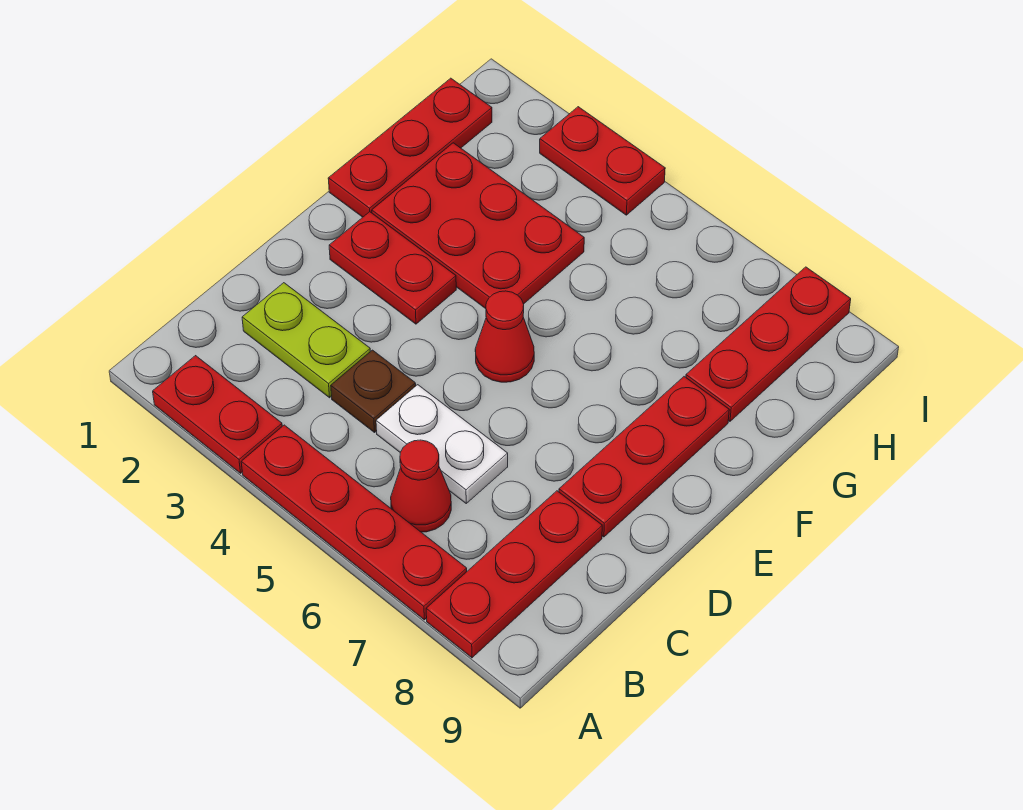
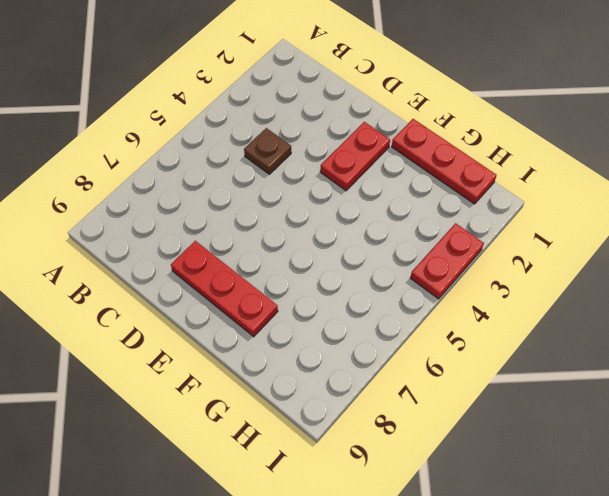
none -> red plate A2:A3 level 1
none -> red plate A4:A7 level 1
none -> red plate A8:C8 level 1

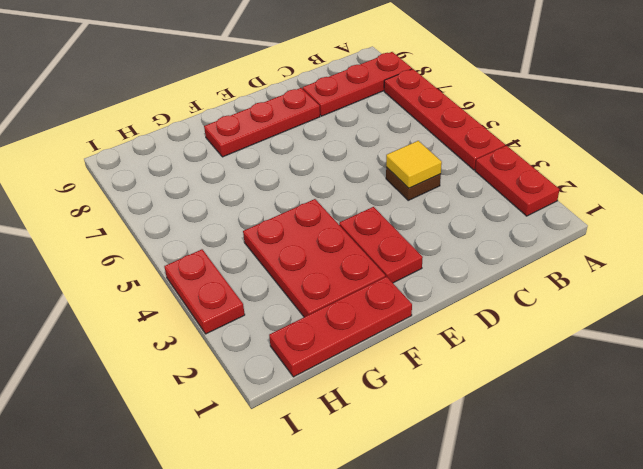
yellow tile C4 level 2 -> none
none -> red cone B6 level 1
none -> lime plate C2:C3 level 1
none -> white plate C5:C6 level 1

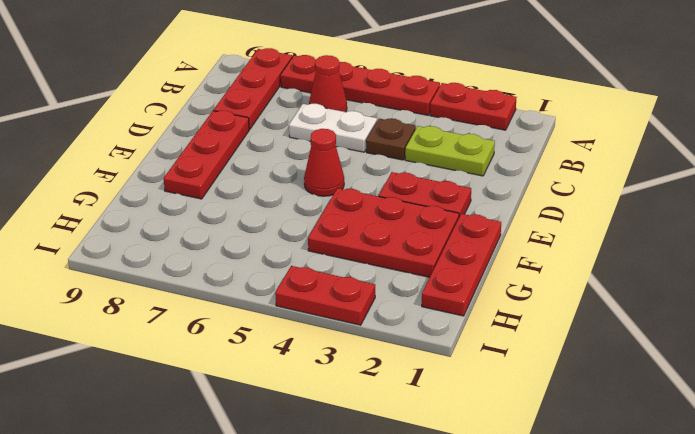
none -> red plate G8:I8 level 1

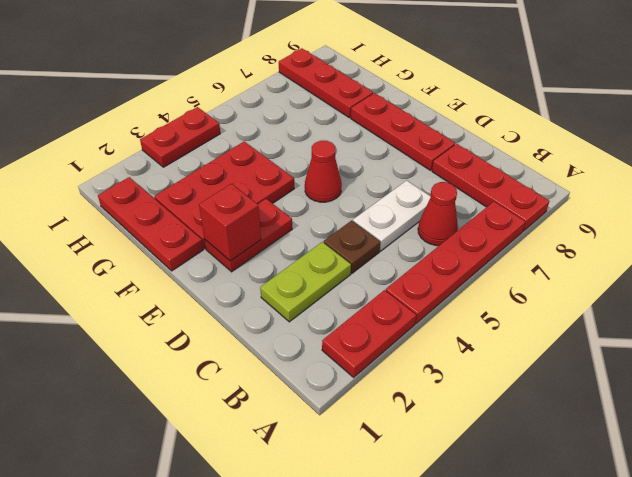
red brick E2 level 2 -> none

